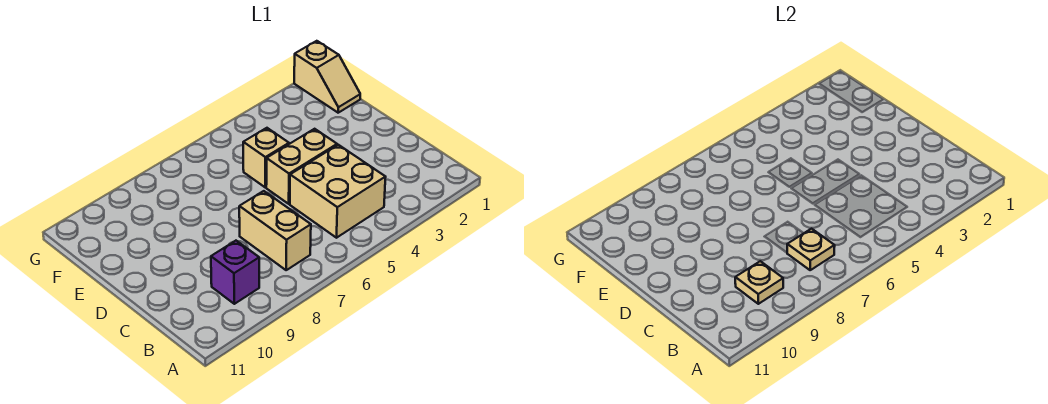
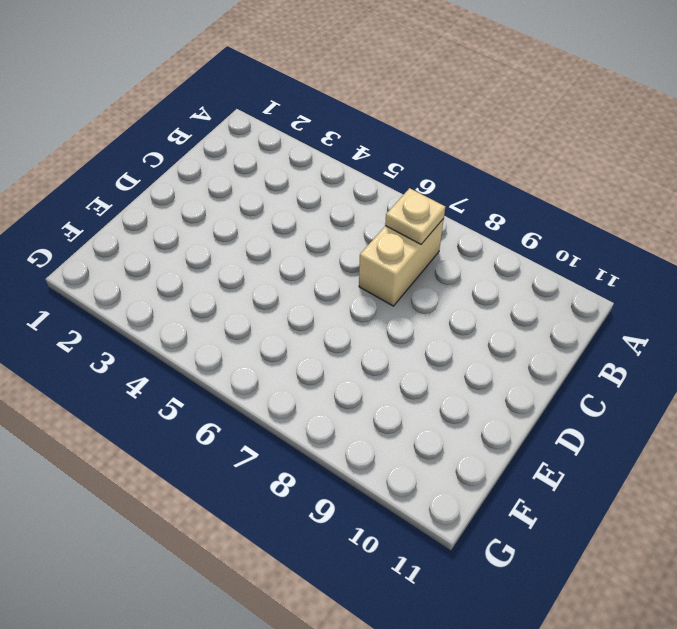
none -> tan brick B4:C5 level 1
none -> purple brick B9 level 1

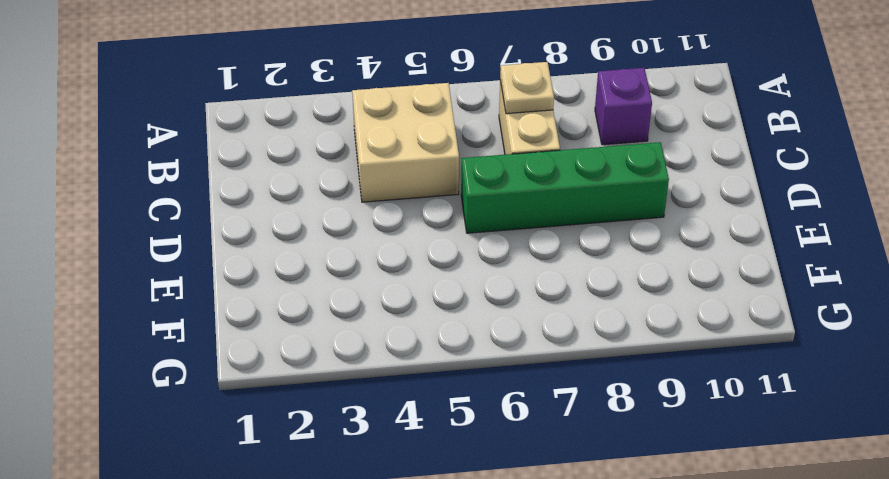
green brick D6:D9 level 1 -> none
none -> tan brick D4:D5 level 1
none -> tan brick E5 level 1

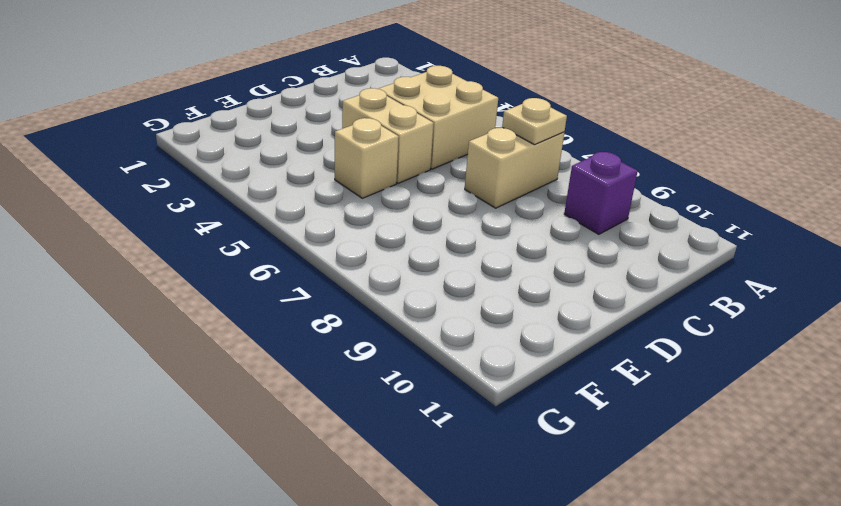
none -> tan slope F1:G1 level 1 top G
none -> tan plate B9 level 2

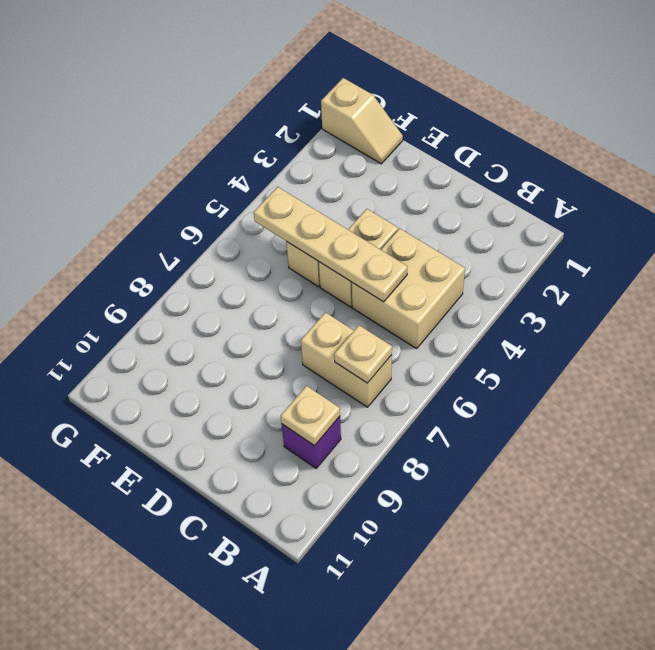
tan plate C5:F5 level 2 -> none

